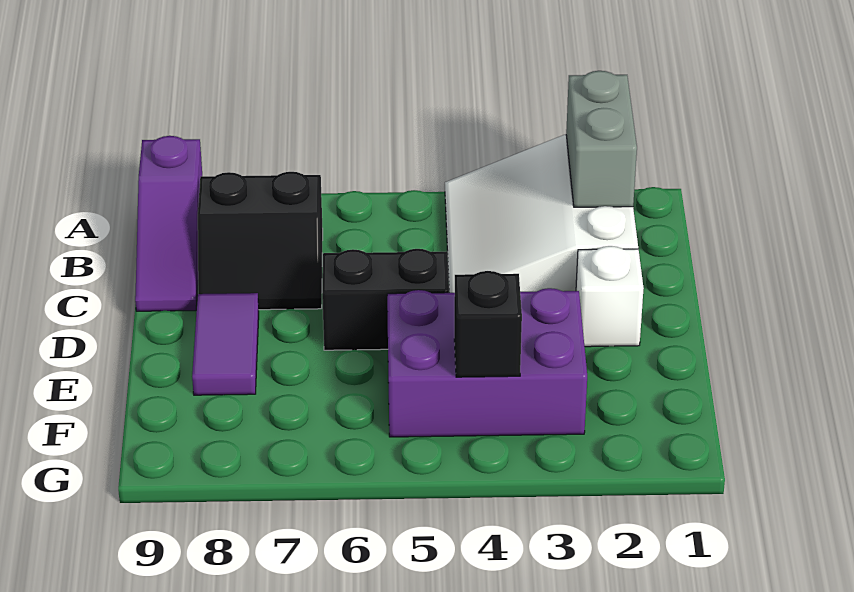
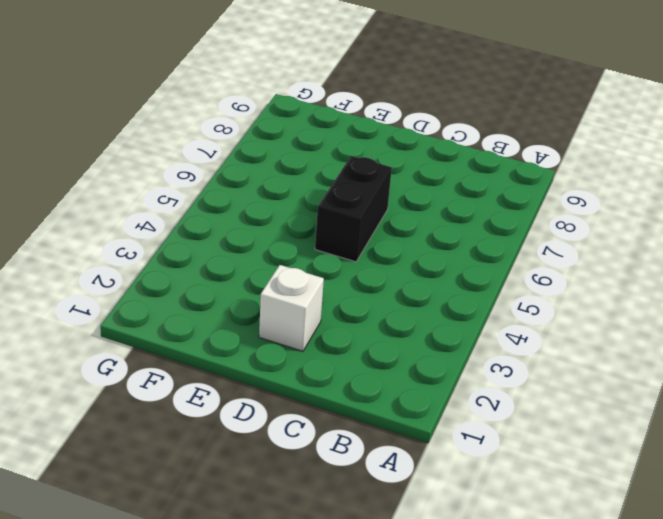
none -> white slope A2:C4 level 1 top 2
none -> purple slope A9:C9 level 1 top A

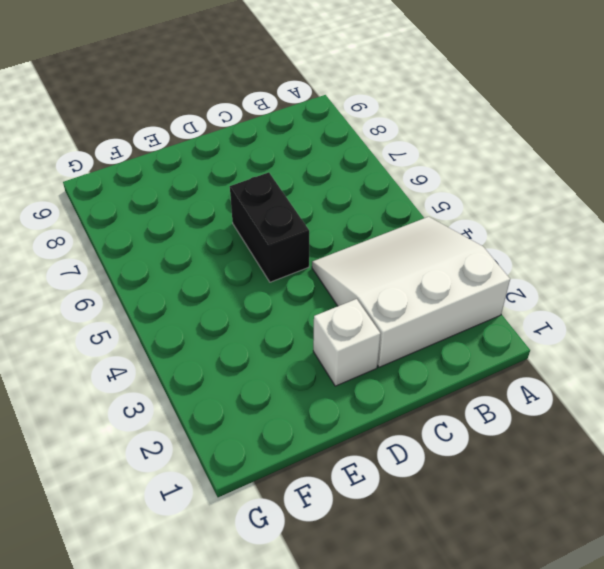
none -> purple slope A9:C9 level 1 top A
none -> black slope B7:C8 level 1 top B

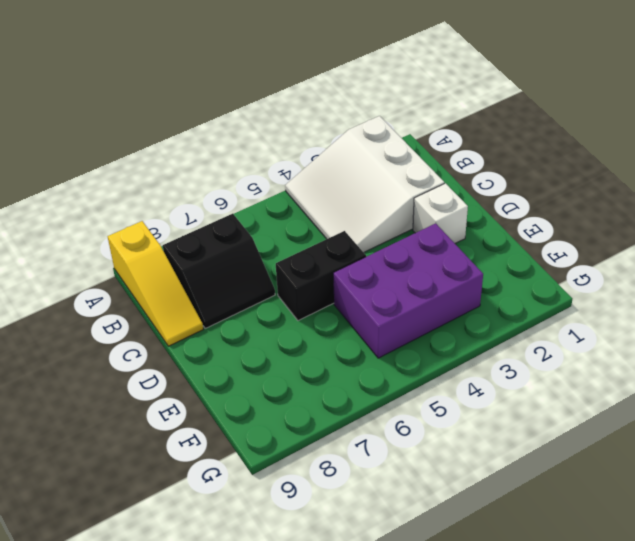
yellow slope A9:C9 level 1 top A -> purple slope A9:C9 level 1 top A
none -> purple tile D8:E8 level 1
none -> grey brick A2:B2 level 2

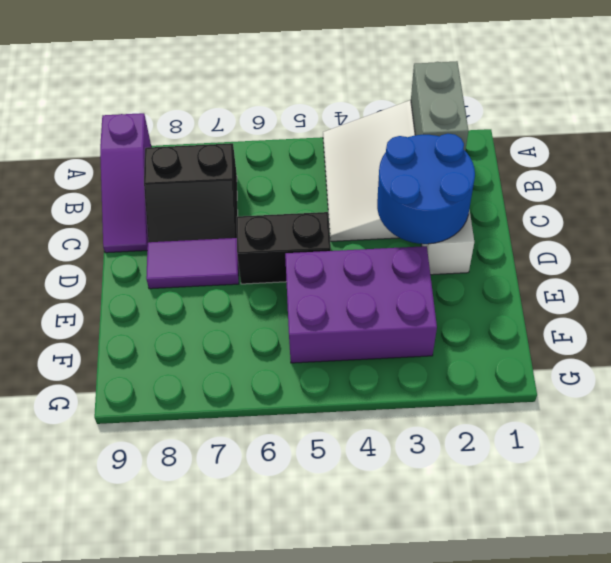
blue round brick C2:D3 level 2 -> none
purple tile D7:D8 level 1 -> purple tile D8:E8 level 1
none -> black brick F4 level 2

